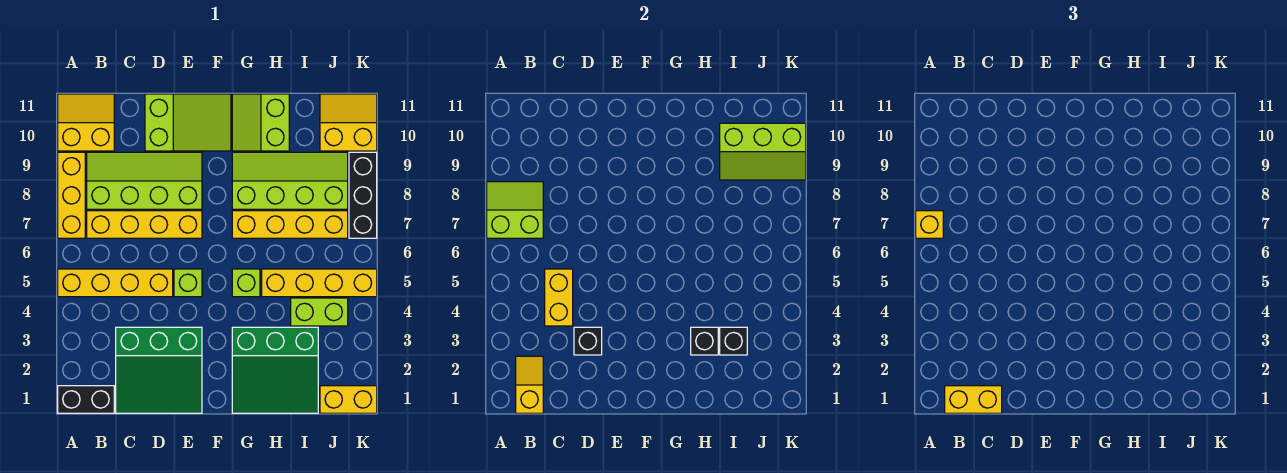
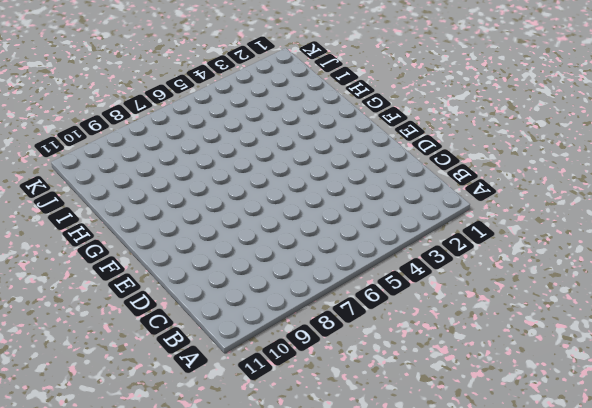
none -> black brick A1:B1 level 1
none -> yellow brick A5:D5 level 1
none -> yellow brick A7:A9 level 1

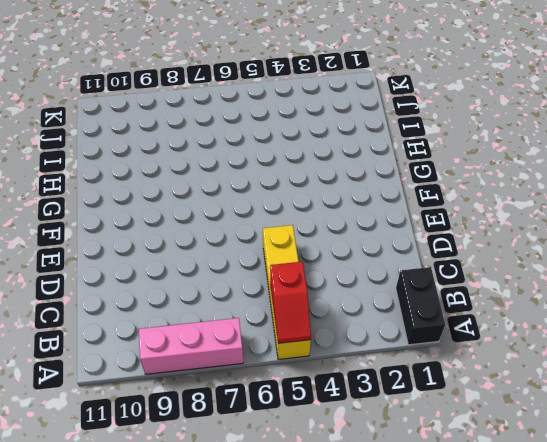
red slope A5:B5 level 2 top B -> none
pink brick A7:A9 level 1 -> yellow brick A7:A9 level 1
none -> yellow slope A10:B11 level 1 top 10
none -> yellow brick B7:E7 level 1
none -> lime slope B8:E9 level 1 top 8

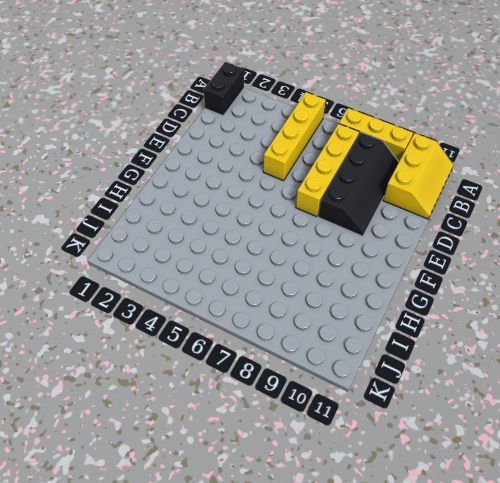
yellow slope A10:C11 level 1 top 10 -> yellow slope A10:B11 level 1 top 10
black slope B8:E9 level 1 top 8 -> lime slope B8:E9 level 1 top 8
none -> green slope C1:E3 level 1 top 3
none -> lime slope D10:F11 level 1 top D
none -> lime brick E5 level 1

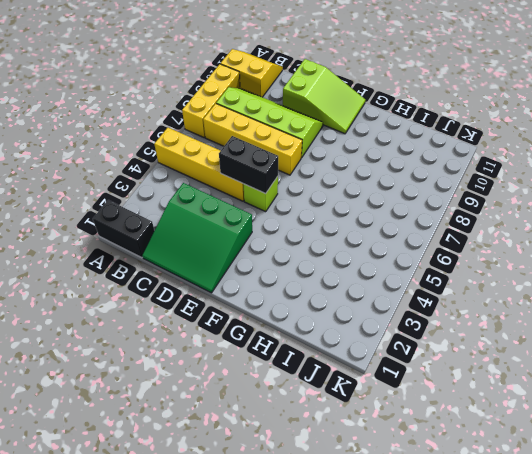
black brick D5:E5 level 2 -> none
none -> green slope G1:I3 level 1 top 3
none -> lime brick G5 level 1
none -> yellow brick G7:J7 level 1

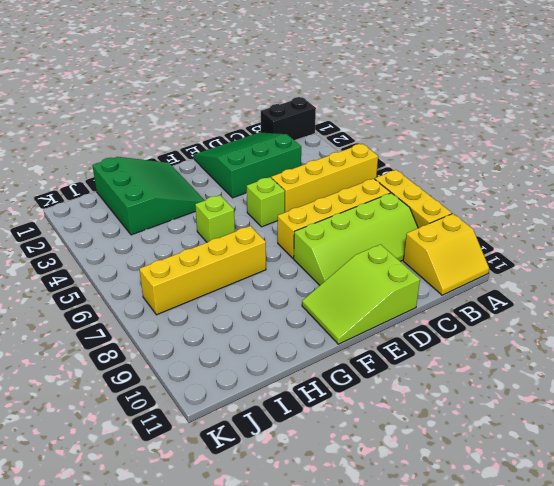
green slope G1:I3 level 1 top I -> green slope G1:I3 level 1 top 3
none -> lime slope G8:J9 level 1 top 8
none -> lime slope G10:H11 level 1 top H
none -> yellow brick H5:K5 level 1

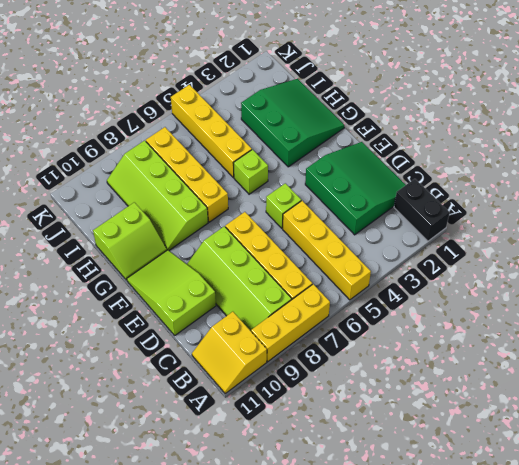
none -> lime brick I4:J4 level 1
none -> yellow brick J1:K1 level 1
none -> yellow slope J10:K11 level 1 top 10

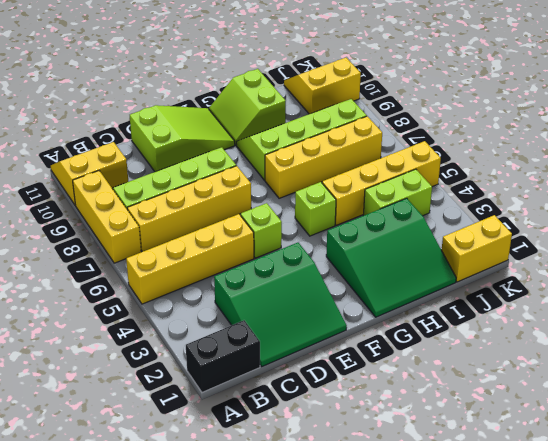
none -> black brick K7:K9 level 1
none -> lime slope A7:B8 level 2 top 7
none -> yellow slope B1:B2 level 2 top 1

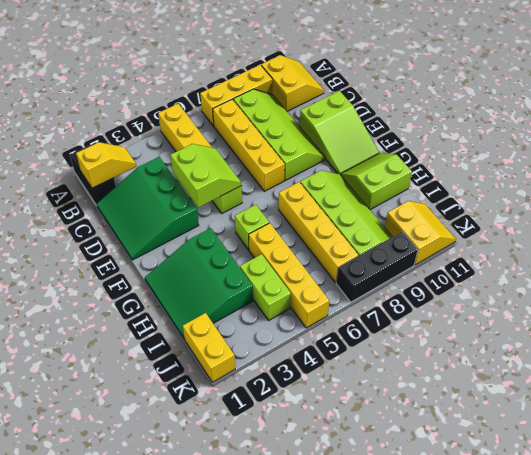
lime slope D4:E5 level 2 top 4 -> lime slope A7:B8 level 2 top 7
none -> yellow brick C4:C5 level 2
none -> black brick D3 level 2
none -> black brick H3 level 2

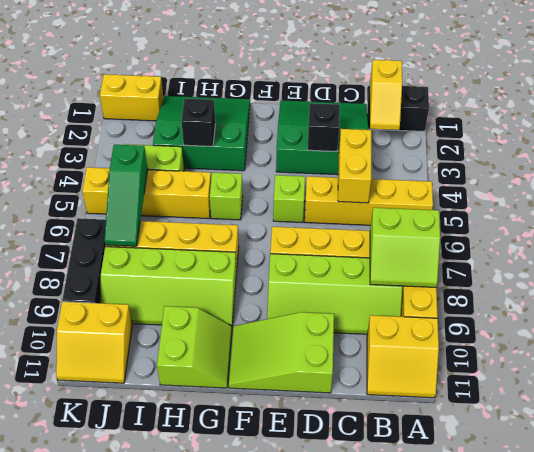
green slope J5:J7 level 2 top 5 -> none
none -> black brick I3 level 2
none -> lime slope I9:K10 level 2 top 10
none -> yellow brick A7 level 3

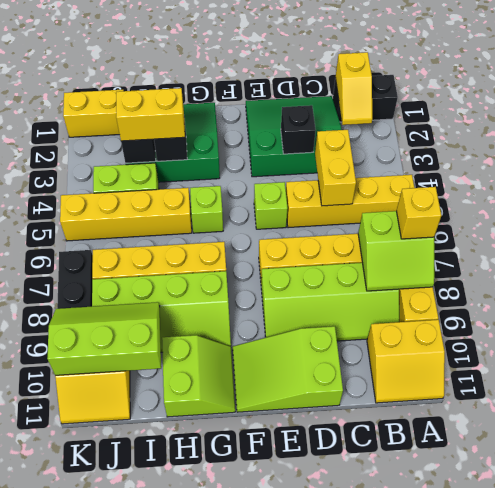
yellow brick H3:I3 level 3 -> yellow brick B1:C1 level 3

